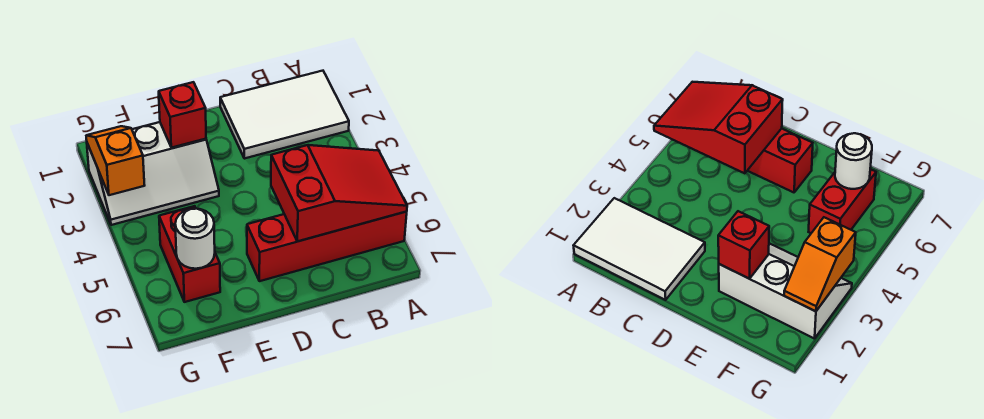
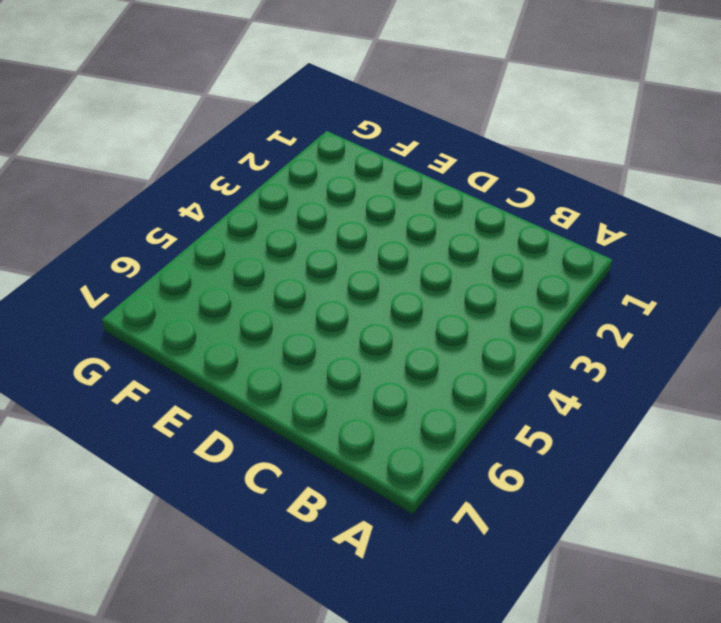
none -> white tile A1:C2 level 1
none -> red brick A6:D6 level 1

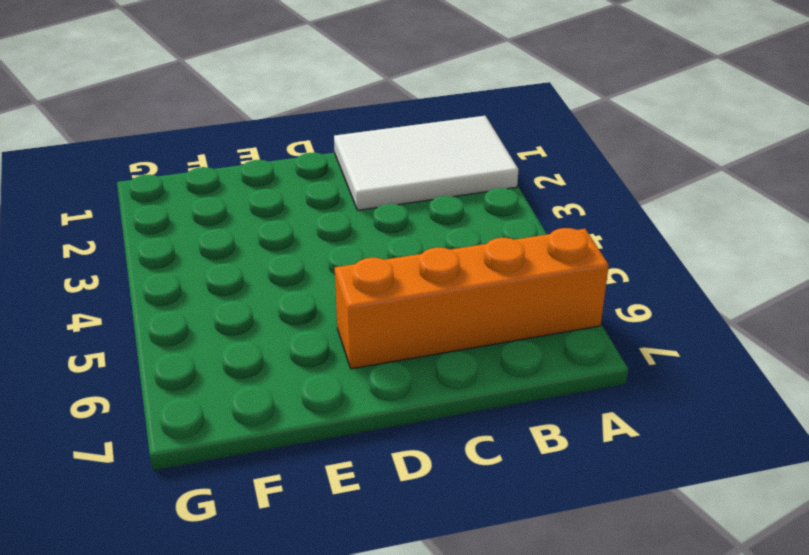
orange brick A6:D6 level 1 -> red brick A6:D6 level 1
none -> white slope E2:G3 level 1 top 2
none -> red brick F5:F6 level 1

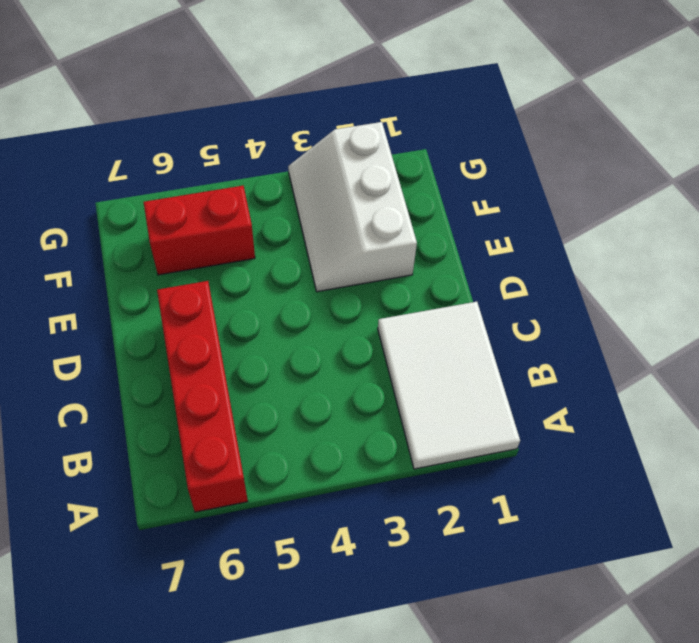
none -> red slope A5:C6 level 2 top C
none -> red brick E2 level 2

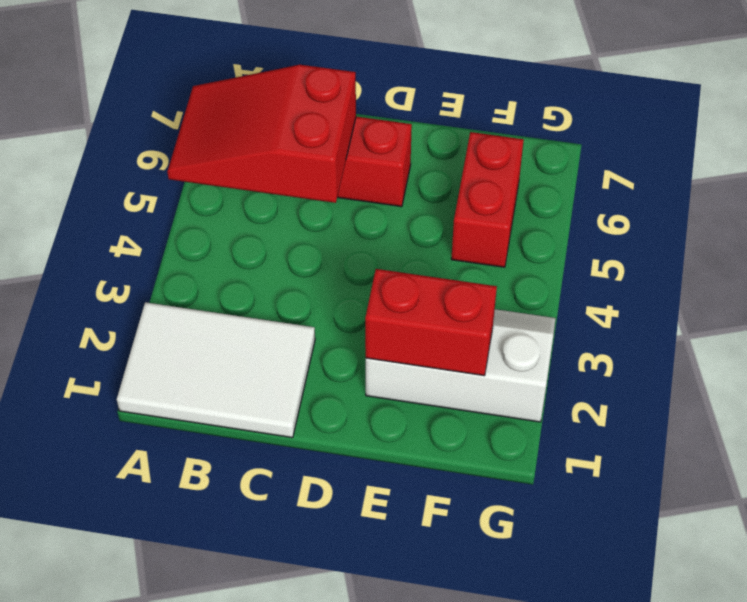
red brick E2:F2 level 2 -> red brick E2 level 2
none -> white round brick F6 level 2
none -> orange slope G2:G3 level 2 top 3

